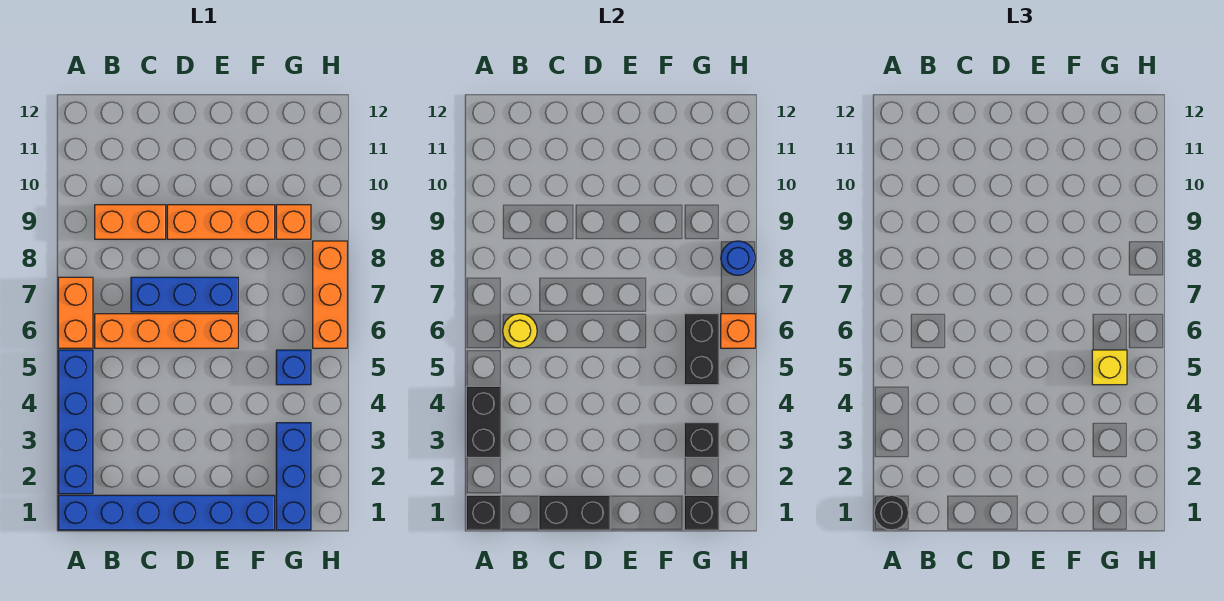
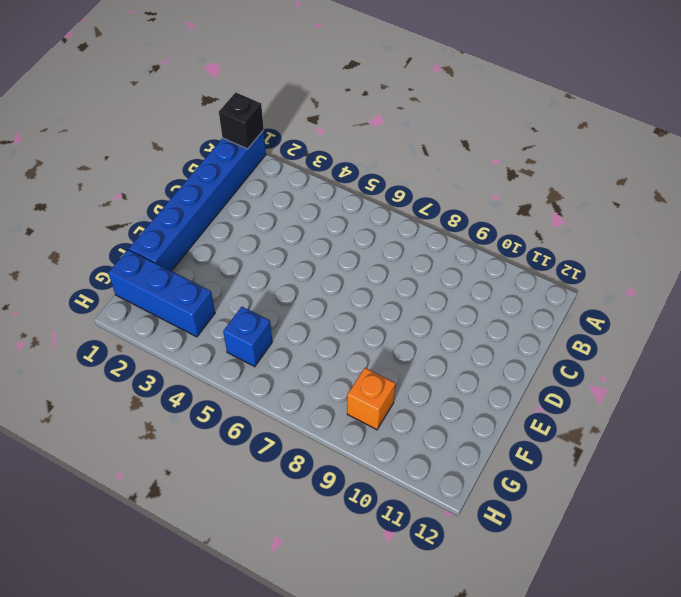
none -> blue brick A2:A5 level 1
none -> orange brick A6:A7 level 1
none -> orange brick B6:E6 level 1

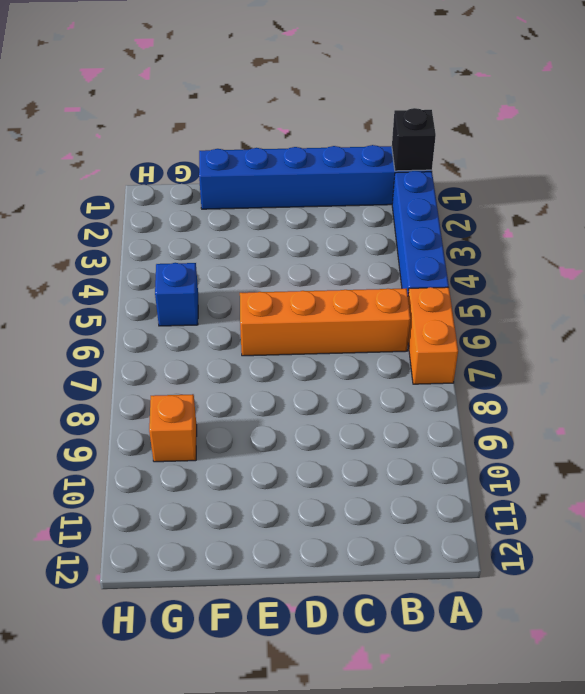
none -> orange brick B9:C9 level 1
none -> blue brick C7:E7 level 1
none -> orange brick D9:F9 level 1

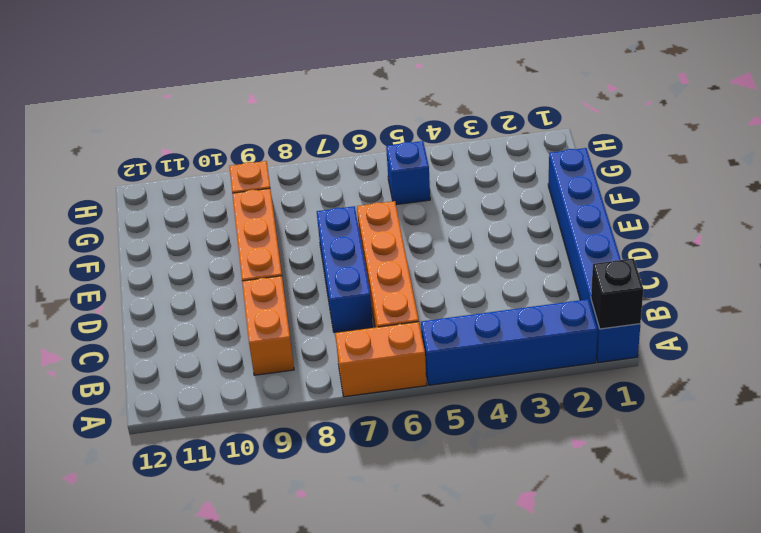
none -> blue brick G1:G3 level 1
none -> orange brick H6:H8 level 1
none -> black brick A3:A4 level 2

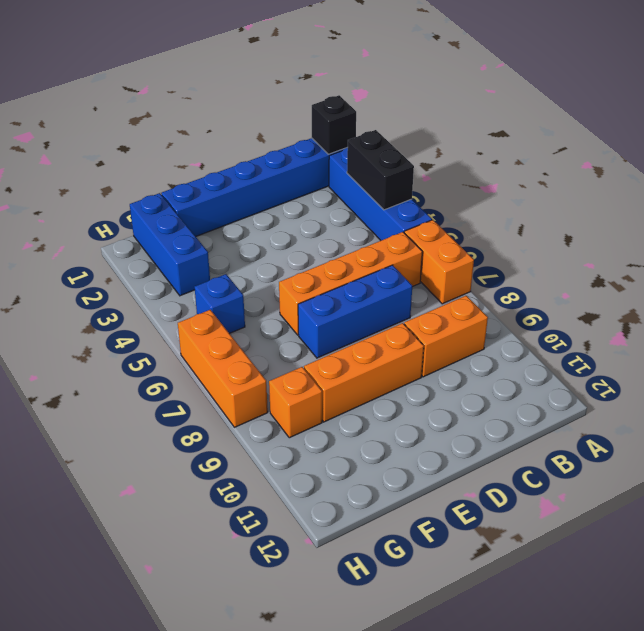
none -> yellow round brick B6 level 2
none -> black brick C1:D1 level 2
none -> black brick G1 level 2

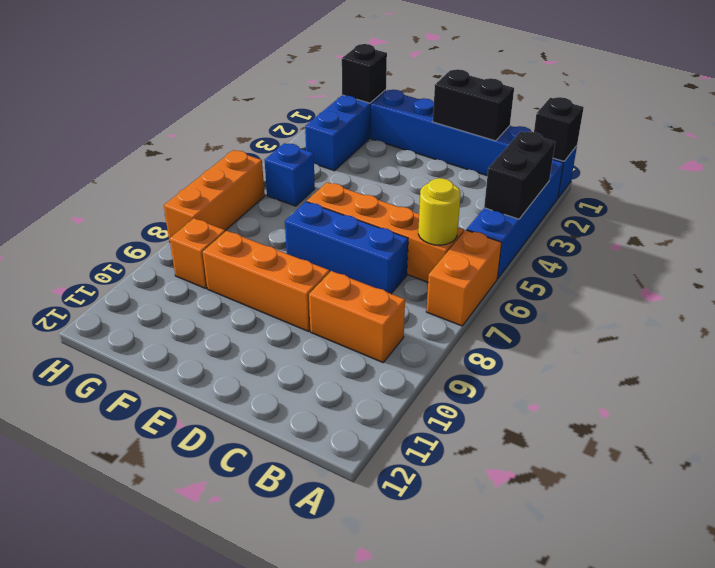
none -> black brick G3 level 2
none -> black brick G5:G6 level 2
none -> orange brick H6 level 2

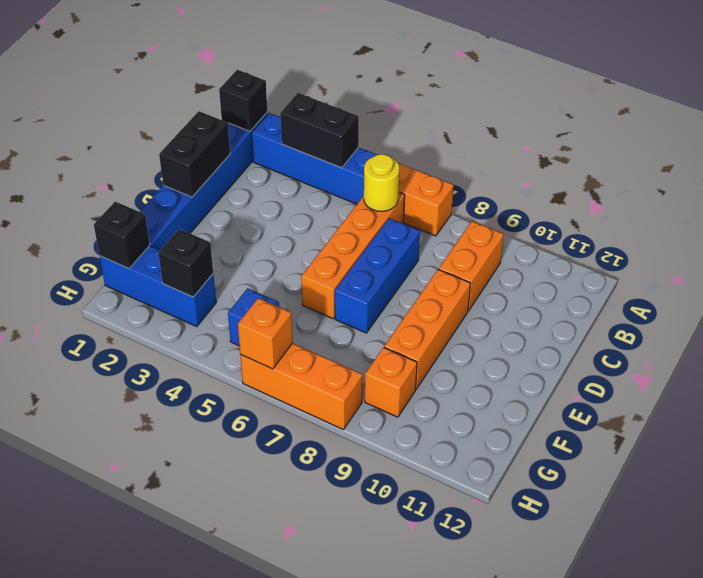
none -> black brick G5:G6 level 2
none -> blue round brick H8 level 2
none -> black round brick A1 level 3

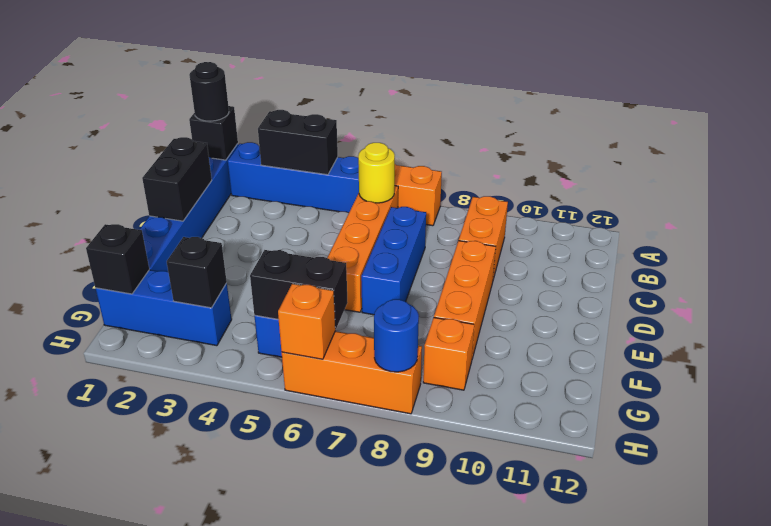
none -> yellow brick G5 level 3

